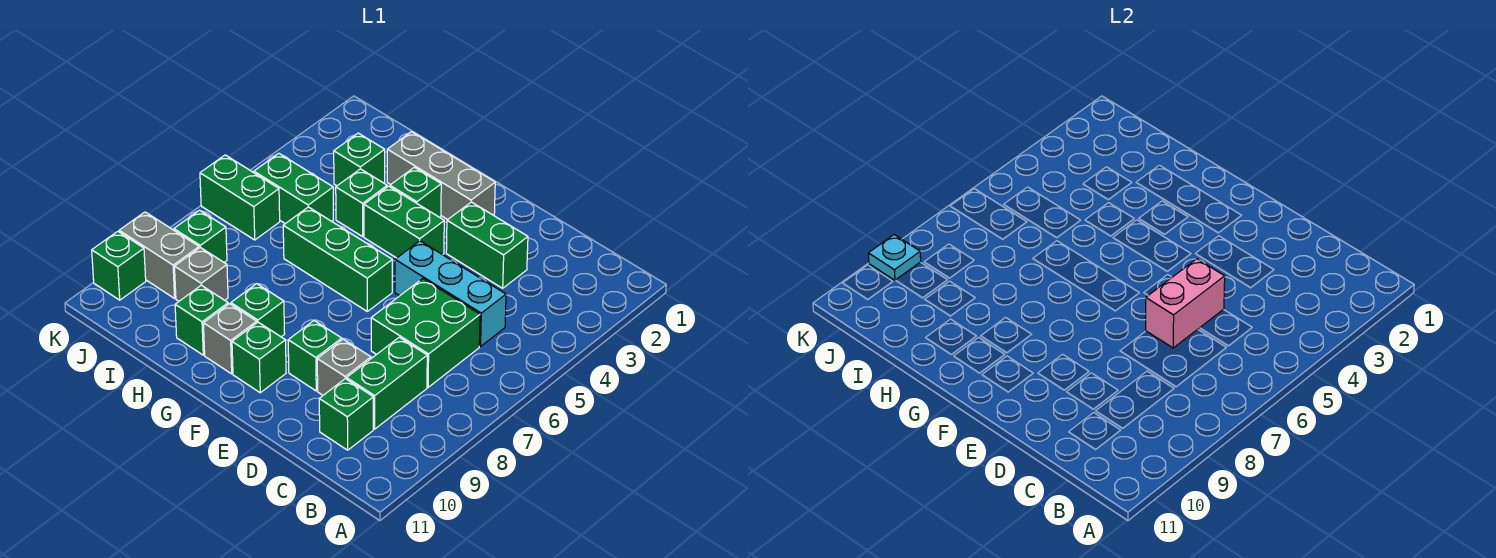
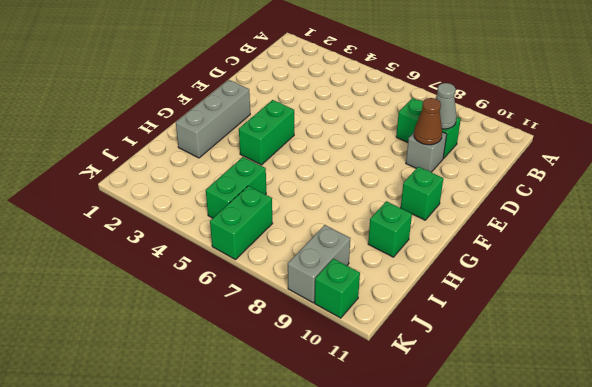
grey cone C9 level 2 -> none
brown cone D9 level 2 -> none
none -> cyan brick C5:E5 level 1
none -> green brick C6:D7 level 1
none -> green brick C10 level 1

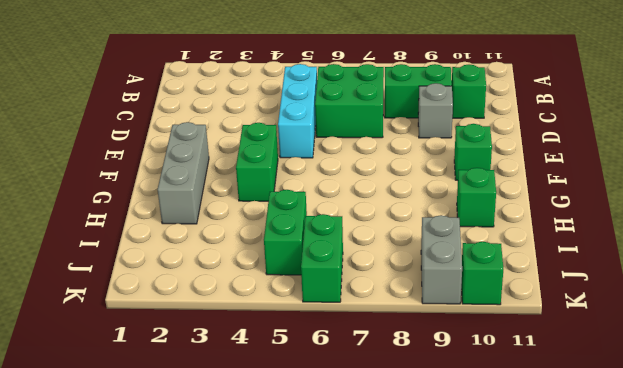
none -> green brick D3:E3 level 1
none -> green brick E9 level 1
none -> green brick F6:H6 level 1

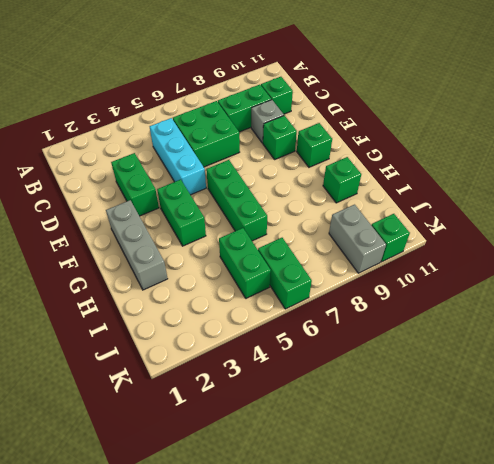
none -> green brick G3 level 1
none -> green brick G9 level 1
none -> grey brick G10 level 1

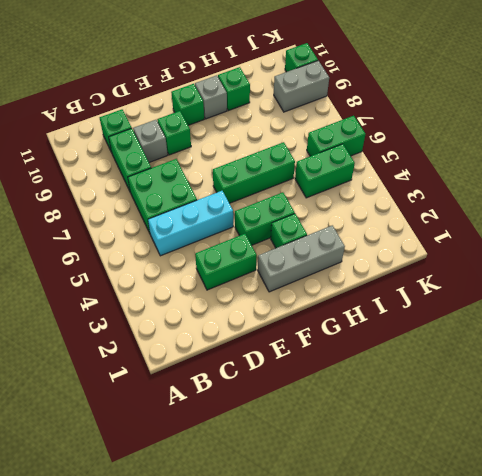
none -> green brick G9 level 1
none -> green brick H4 level 1
none -> green brick I3 level 1

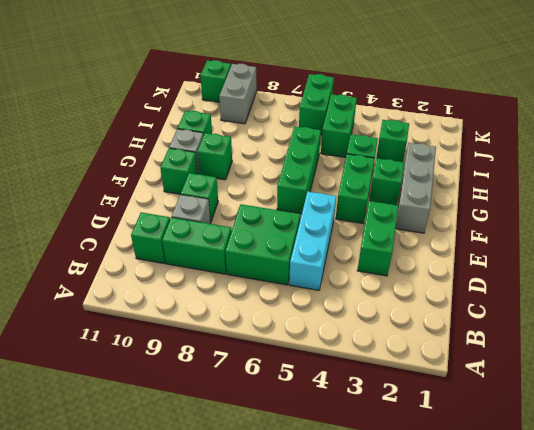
none -> grey brick I9 level 1
none -> green brick J8 level 1
none -> pink brick D5:D6 level 2

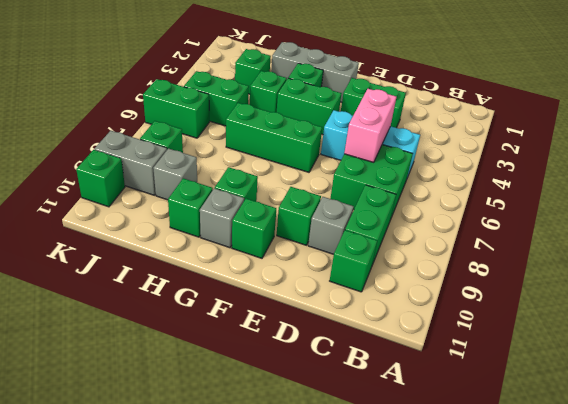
none -> cyan plate K9 level 2

